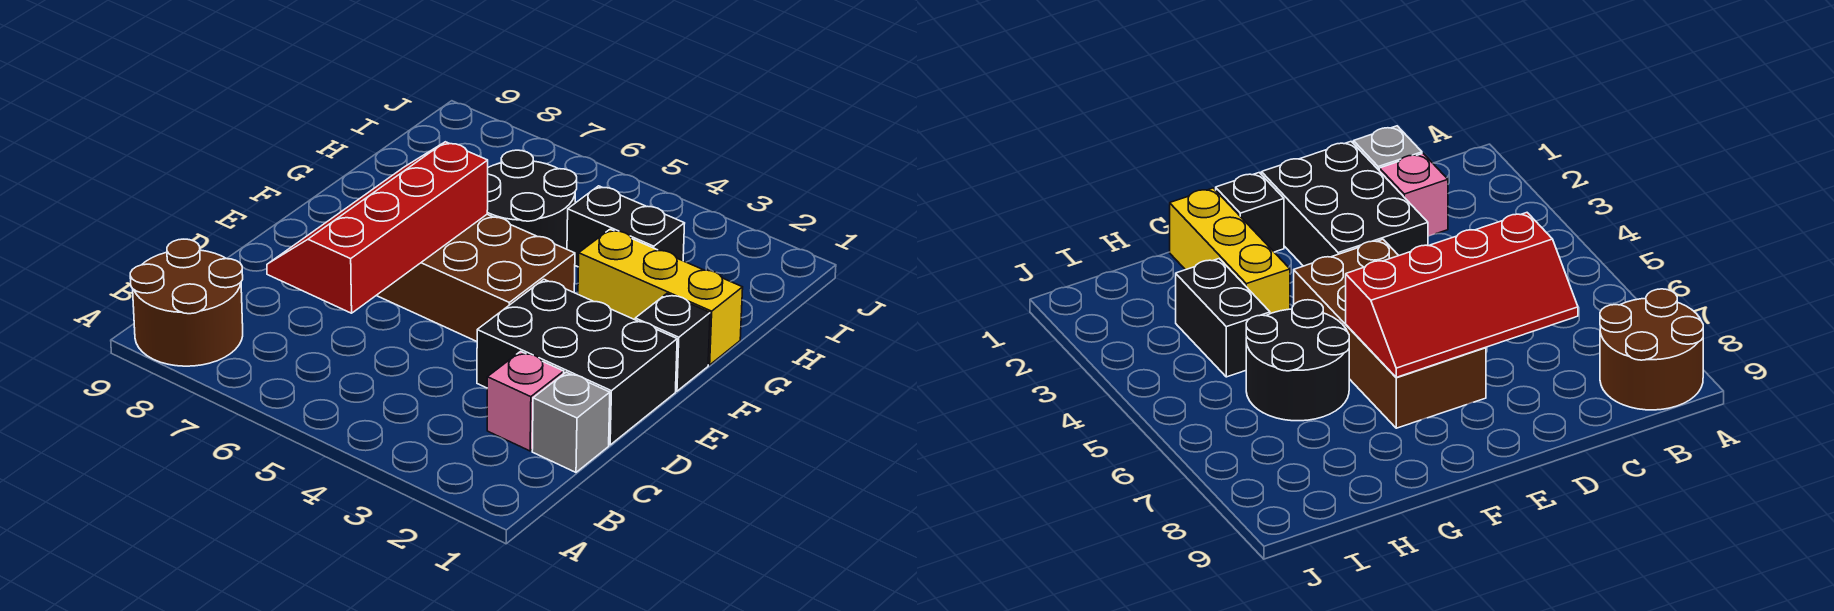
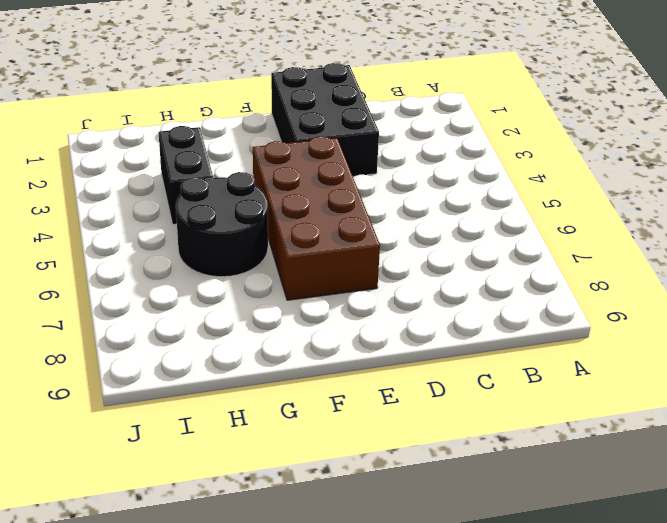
none -> brown round brick A8:B9 level 1
none -> grey brick C1 level 1

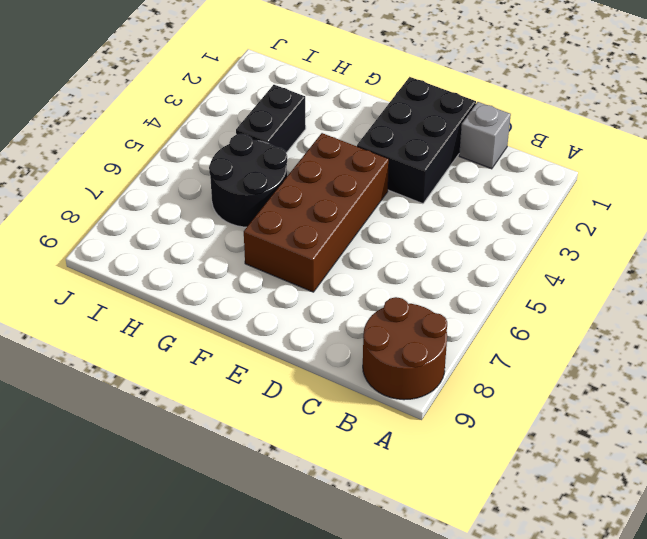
none -> pink brick C2 level 1
none -> black brick F1 level 1

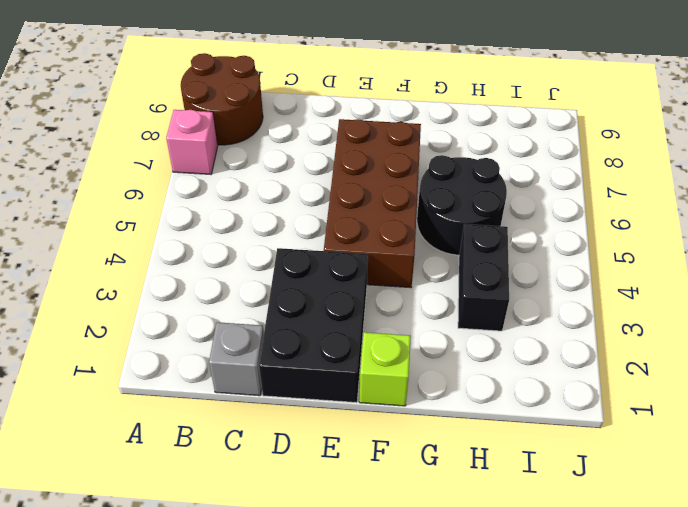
pink brick A7 level 1 -> pink brick C2 level 1
lime brick F1 level 1 -> black brick F1 level 1
none -> yellow brick G1:G3 level 1
none -> red slope C6:F7 level 2 top 6

